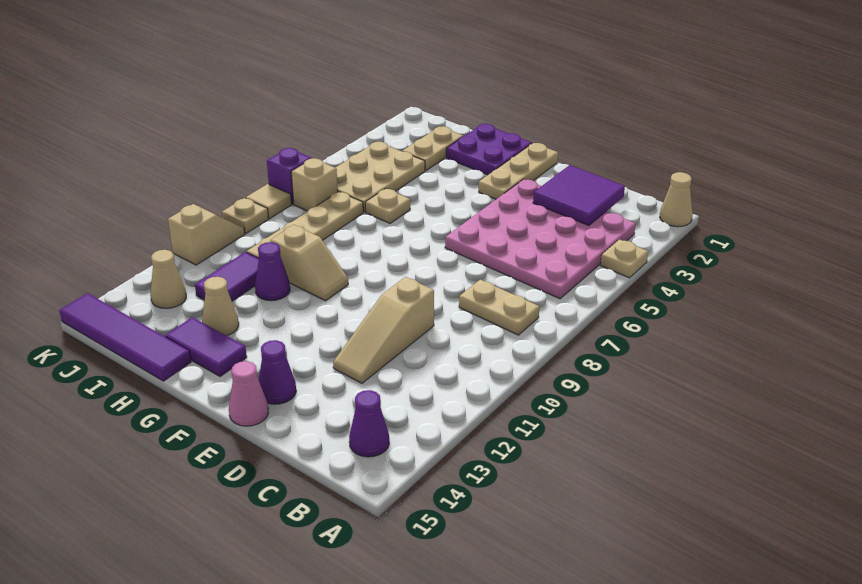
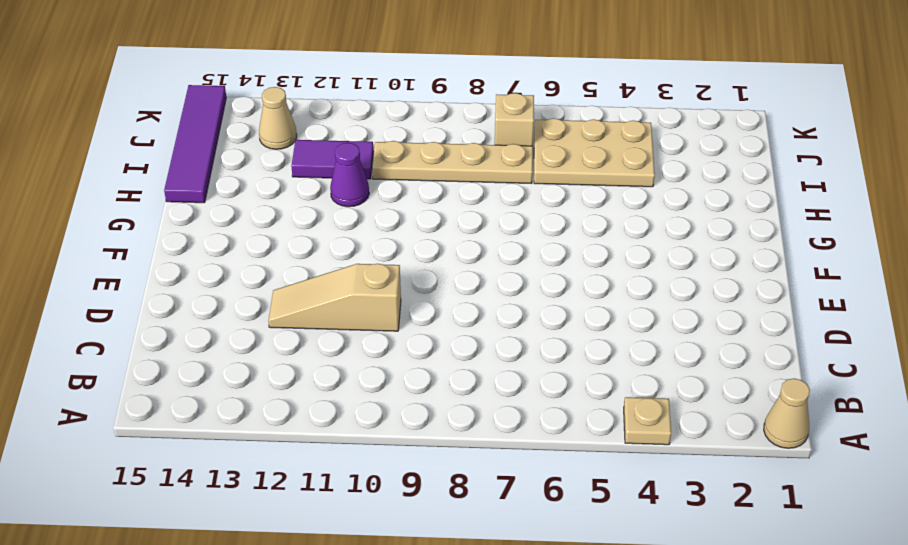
none -> pink plate B3:E6 level 1
none -> tan plate B8:C8 level 1
none -> purple cone B14 level 1

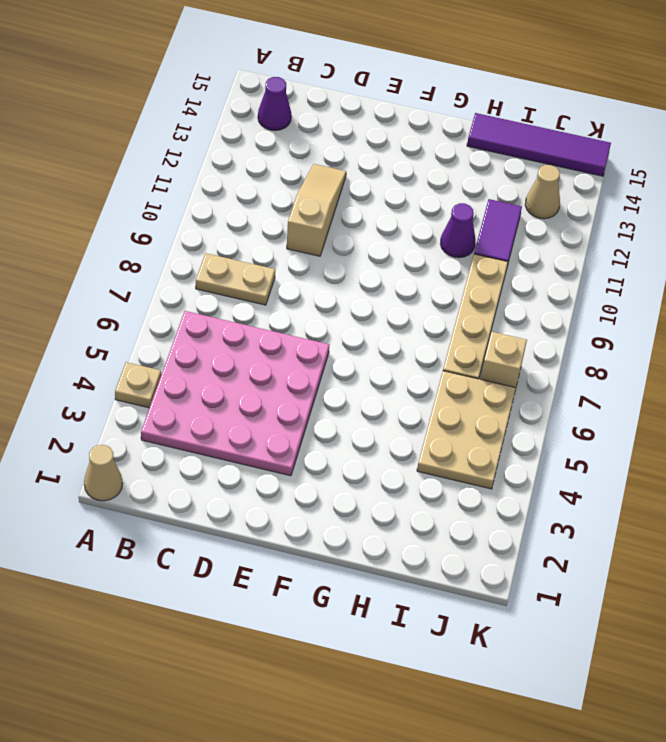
none -> purple cone E14 level 1
none -> pink cone E15 level 1
none -> tan plate F1:F3 level 1

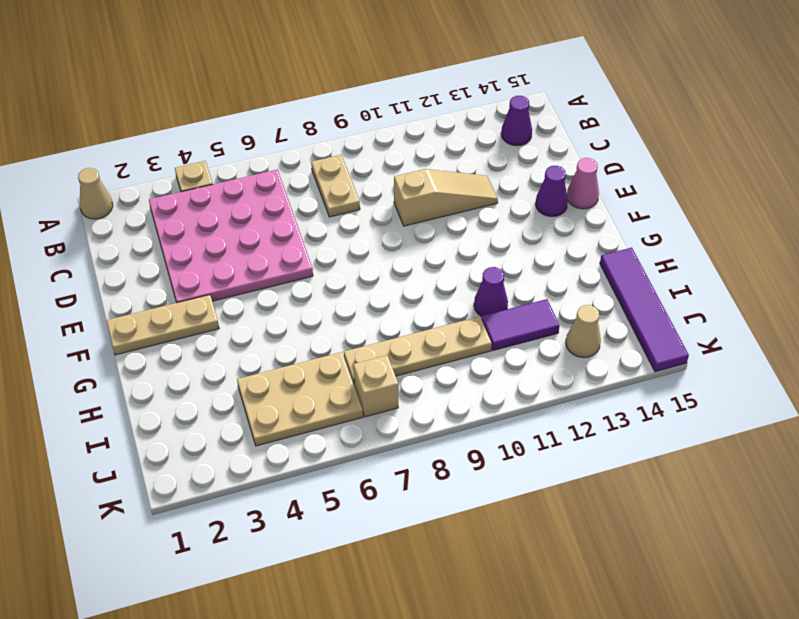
none -> purple plate G1:H2 level 1
none -> tan slope G10:H10 level 1 top H
none -> purple tile G14:H14 level 1

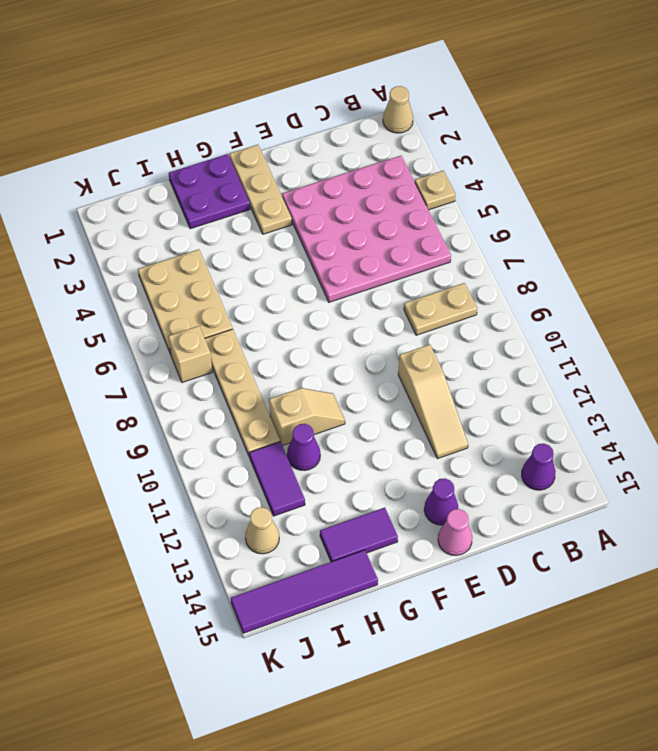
none -> tan plate H6 level 1
none -> tan cone H13 level 1
none -> tan plate I2:I3 level 1

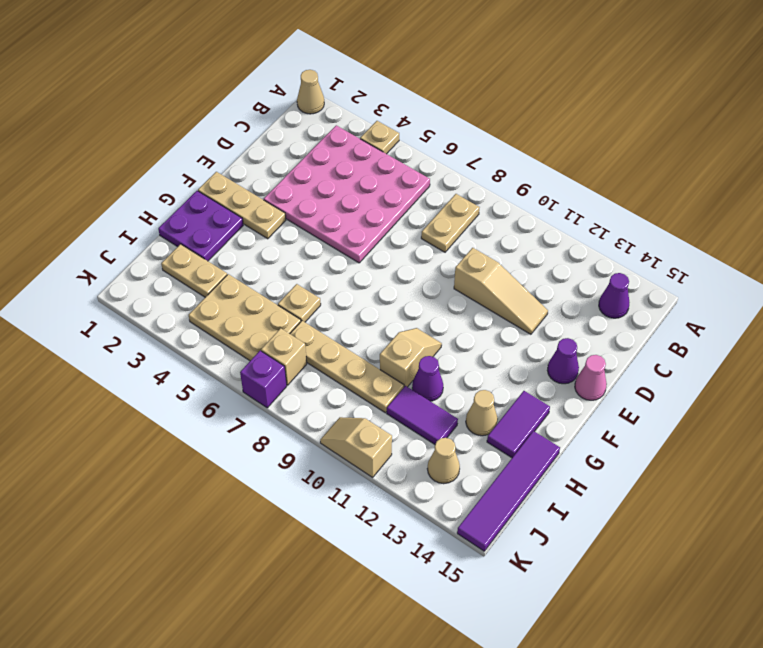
none -> tan tile K8 level 1
none -> tan plate K9 level 1
none -> purple tile C2:D3 level 2

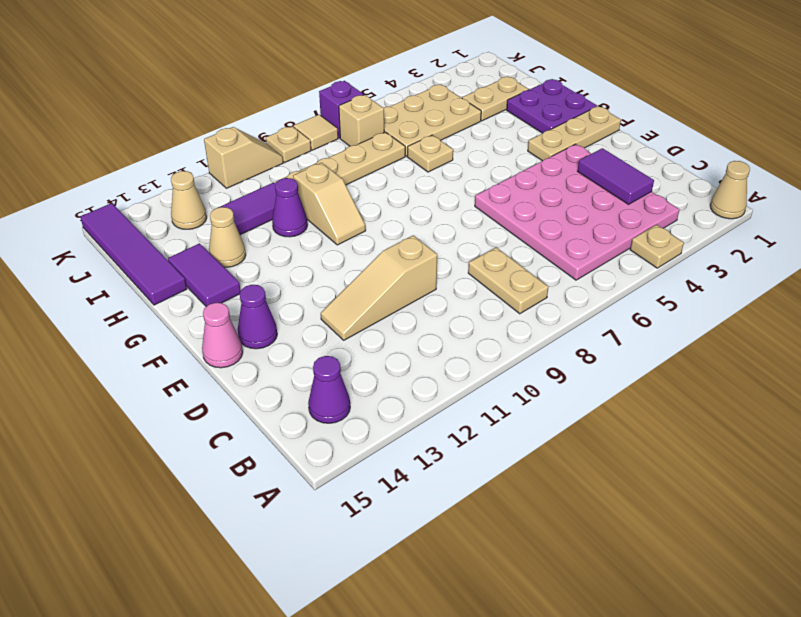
purple tile C3:D3 level 2 -> purple tile C2:D3 level 2

